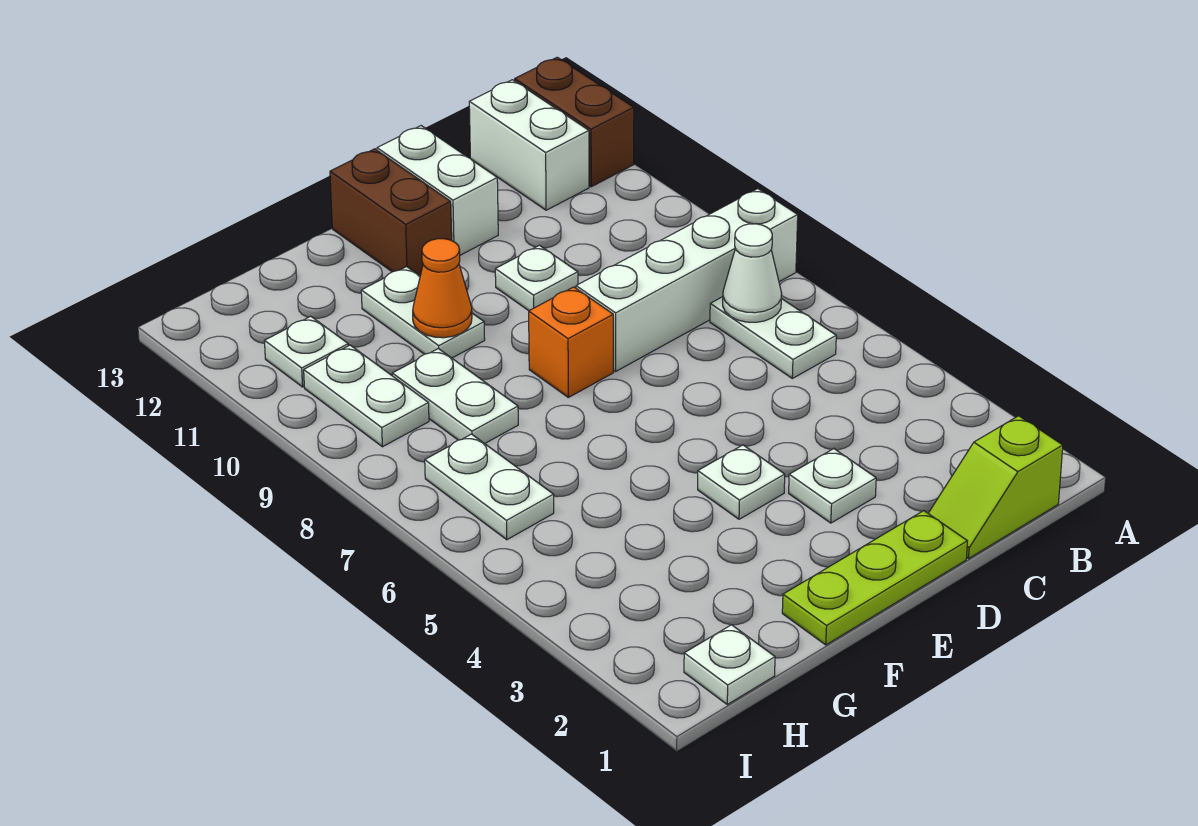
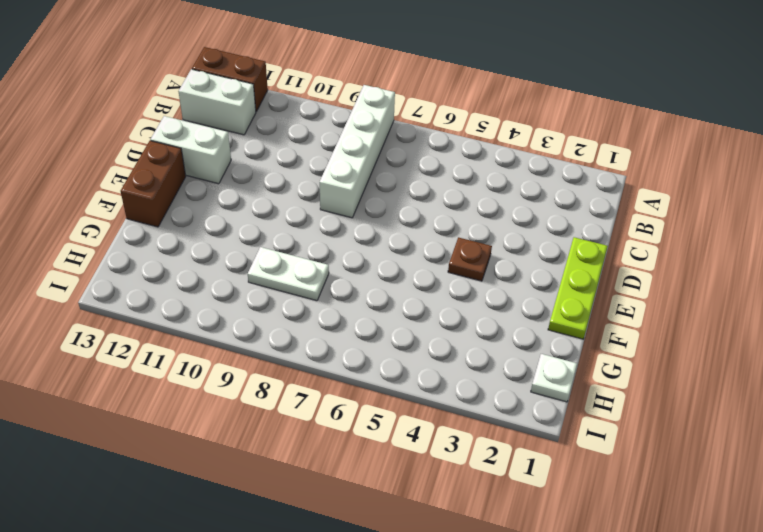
brown plate E4 level 1 -> white plate E4 level 1
brown brick E13:F13 level 1 -> brown brick E12:E13 level 1
none -> lime slope B1:C1 level 1 top B
none -> white plate B6:B7 level 1
none -> white plate D3 level 1

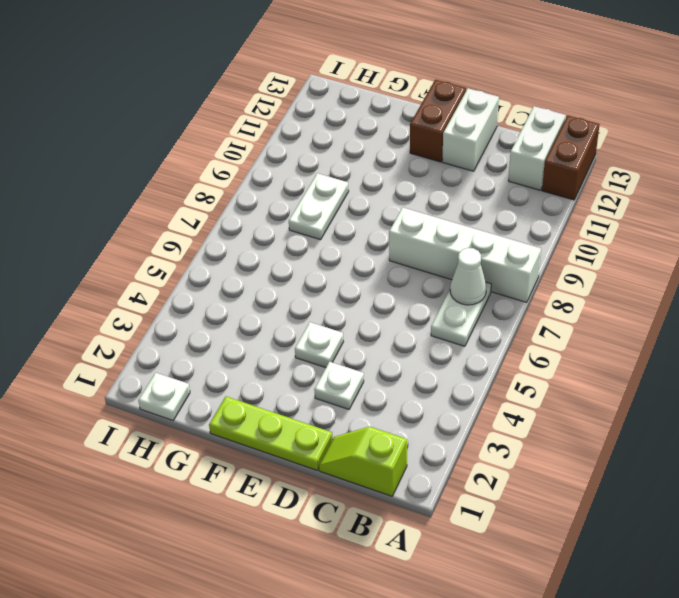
none -> white plate D10 level 1
none -> orange brick E8 level 1
none -> white plate F10:F11 level 1

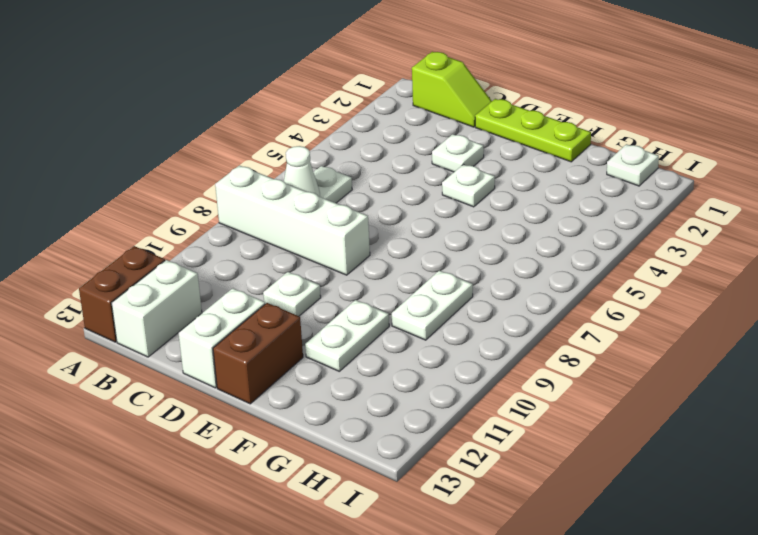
none -> orange brick E8 level 1
none -> white plate H6:H7 level 1
none -> white plate H9:H10 level 1

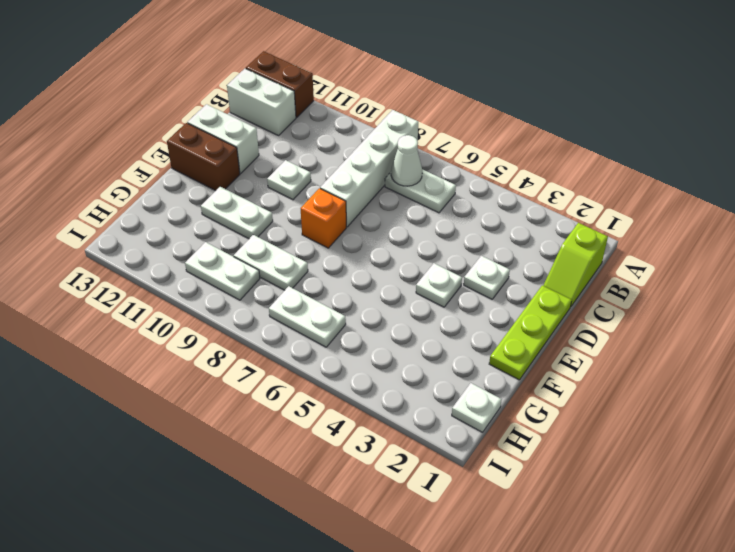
none -> white plate H11 level 1
none -> orange cone F10 level 2

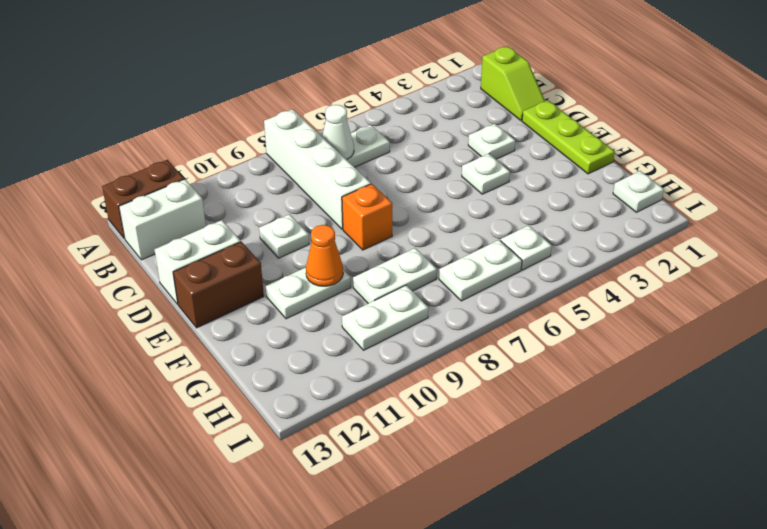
white plate H5 level 1 -> white plate H11 level 1

